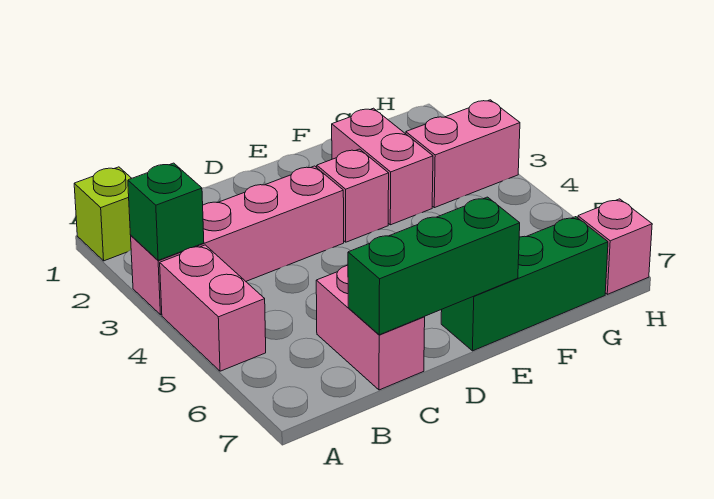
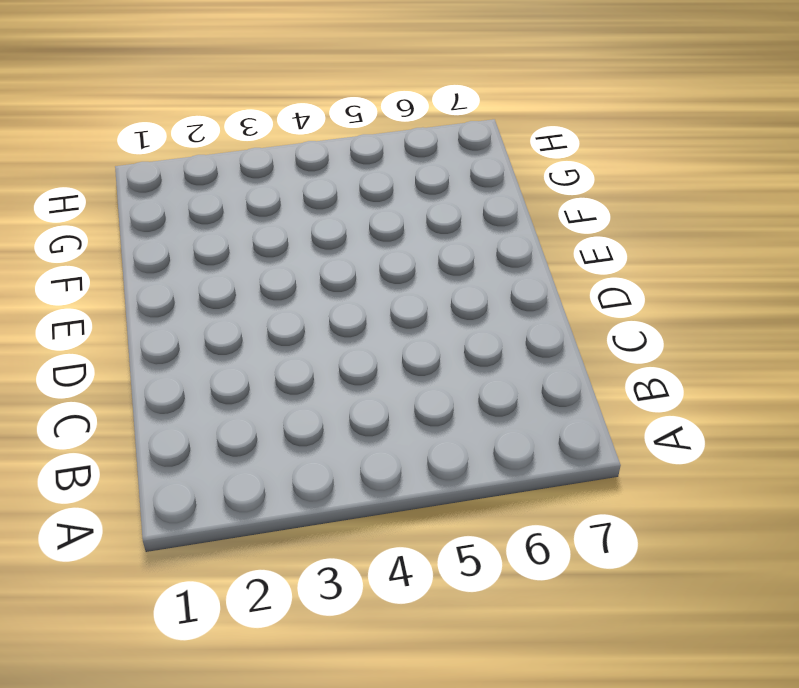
none -> lime brick A1 level 1
none -> pink brick A3:D3 level 1

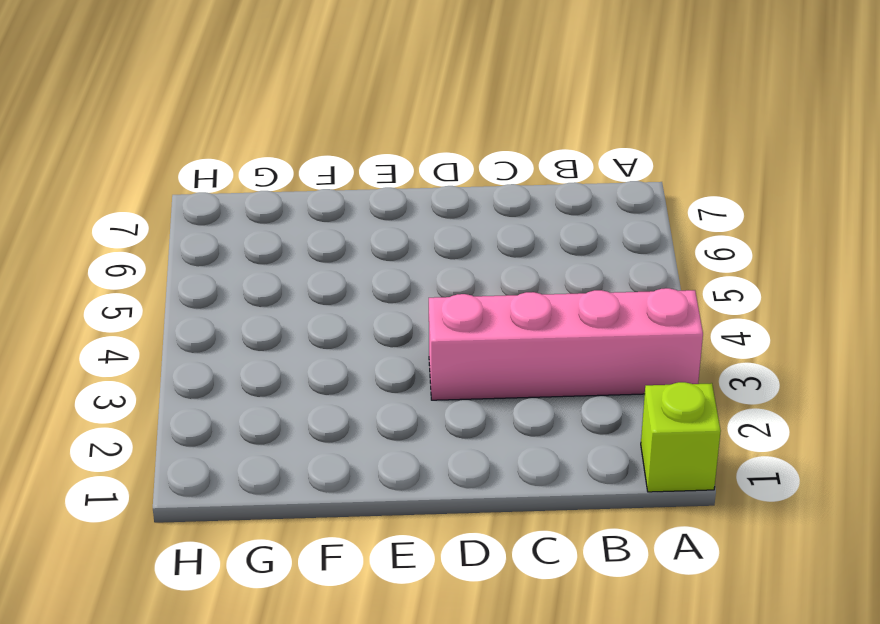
none -> pink brick A4:A5 level 1
none -> pink brick C6:C7 level 1

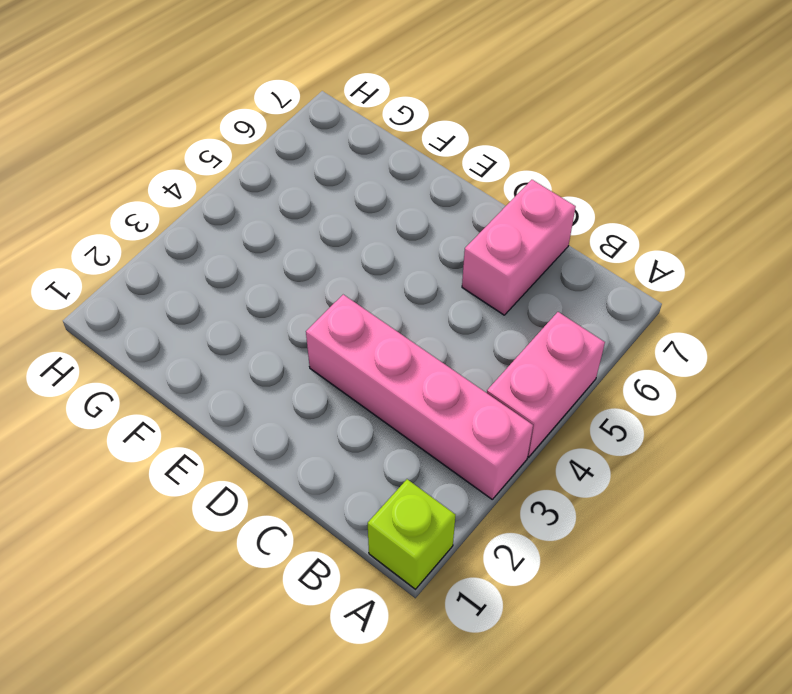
none -> pink brick E3 level 1
none -> green brick E7:G7 level 1

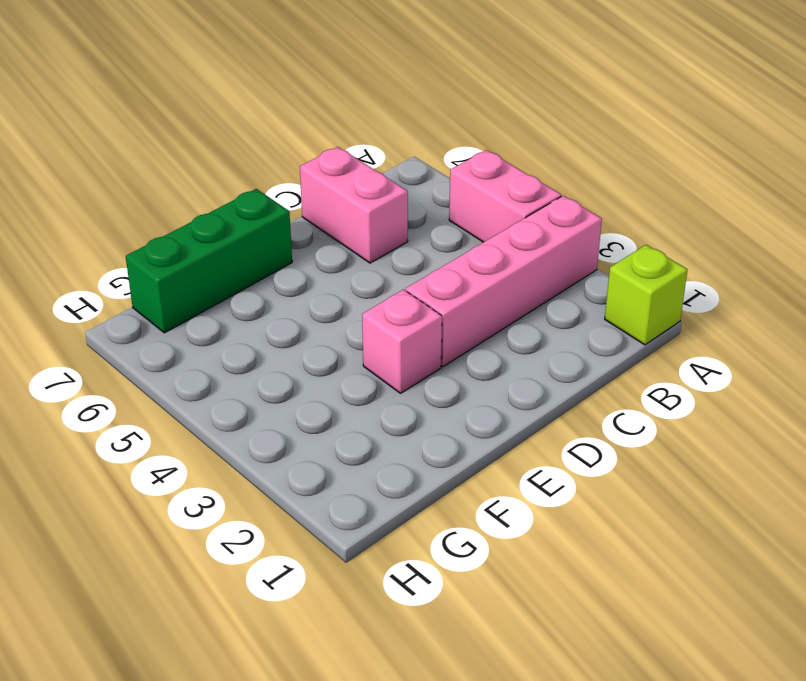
none -> pink brick F2:F3 level 1
none -> pink brick G3:H3 level 1

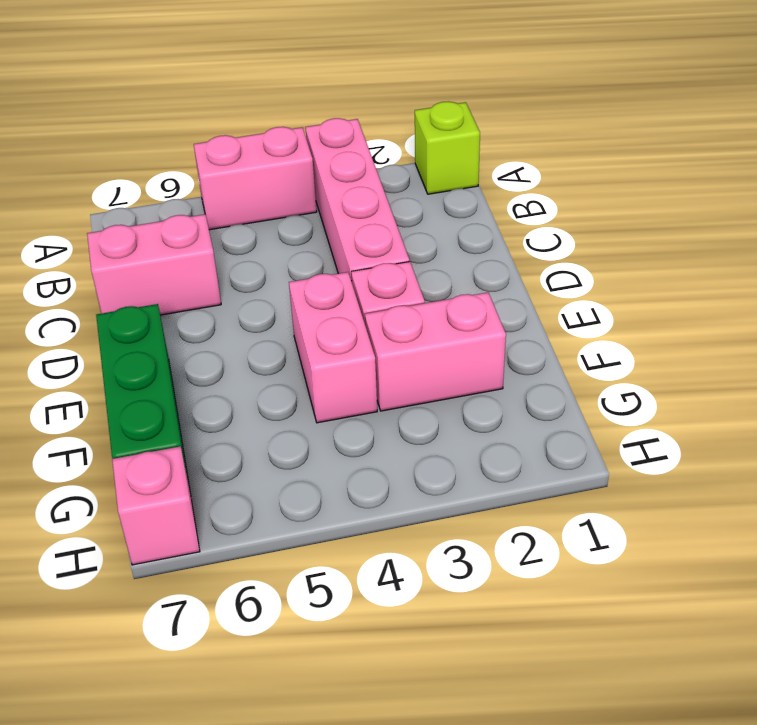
pink brick E4:F4 level 1 -> pink brick G3:H3 level 1
none -> green brick A3 level 2
none -> green brick C7:E7 level 2

